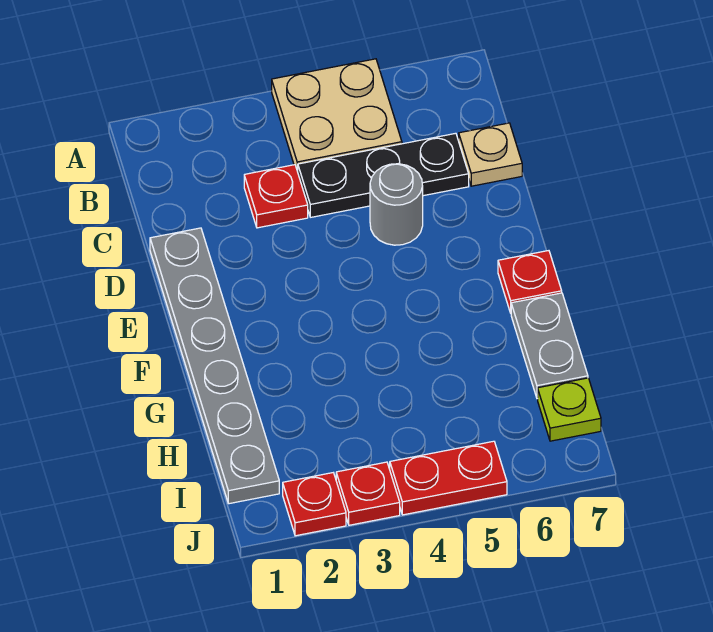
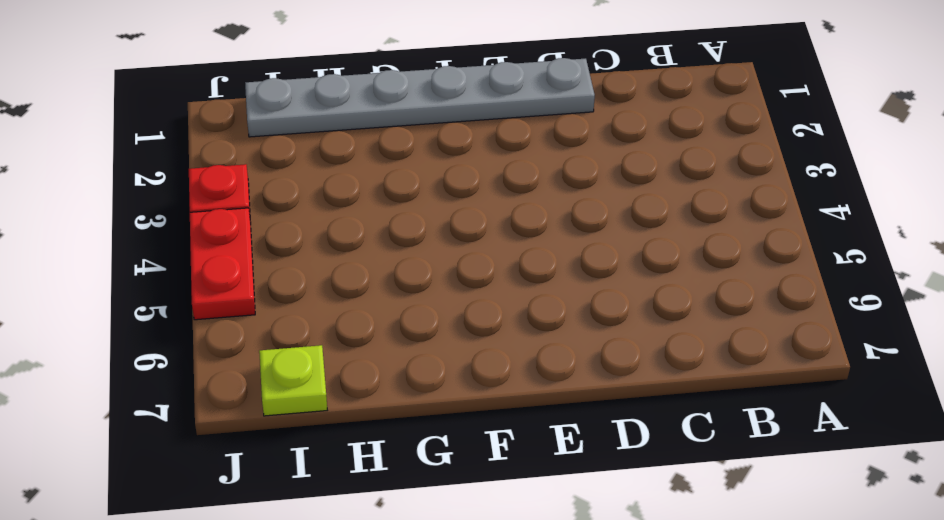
none -> tan plate A4:B5 level 1
none -> red plate C3 level 1
none -> black plate C4:C6 level 1

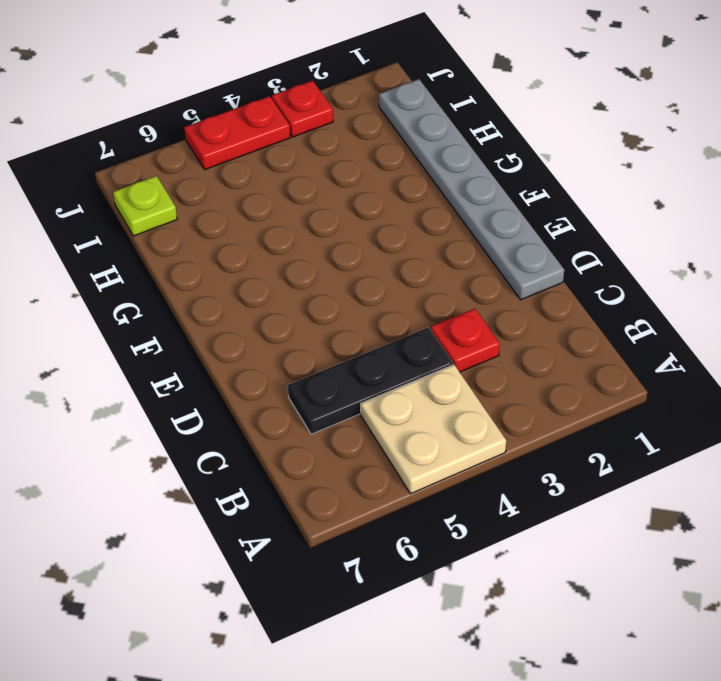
none -> tan plate C7 level 1
none -> grey round brick D5 level 1
none -> red plate F7 level 1

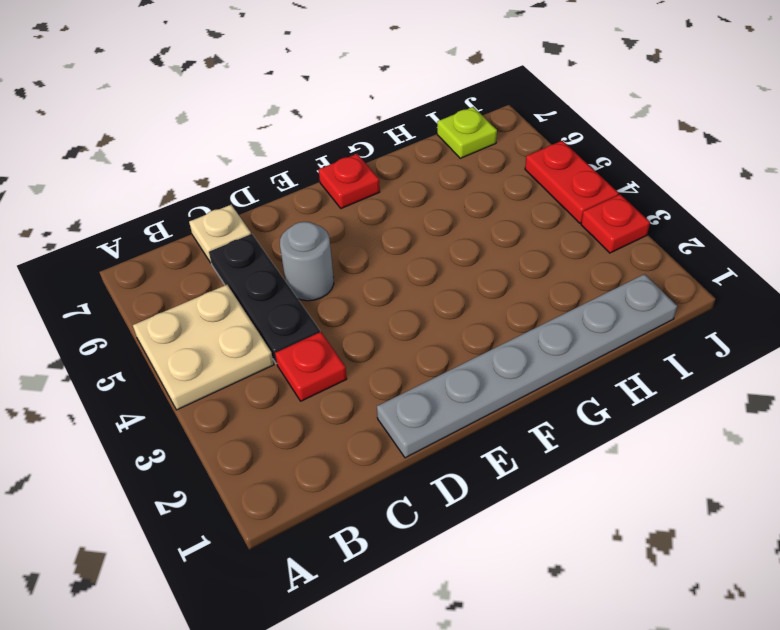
none -> grey plate G7:H7 level 1
none -> red plate J2 level 1

